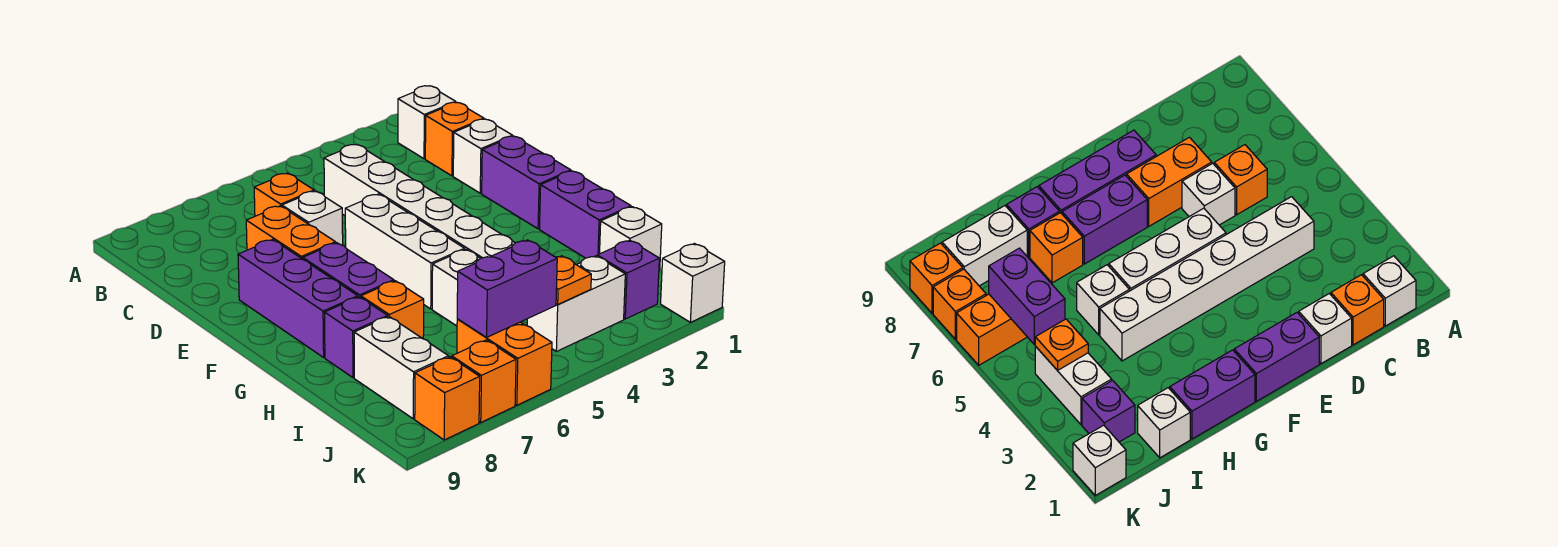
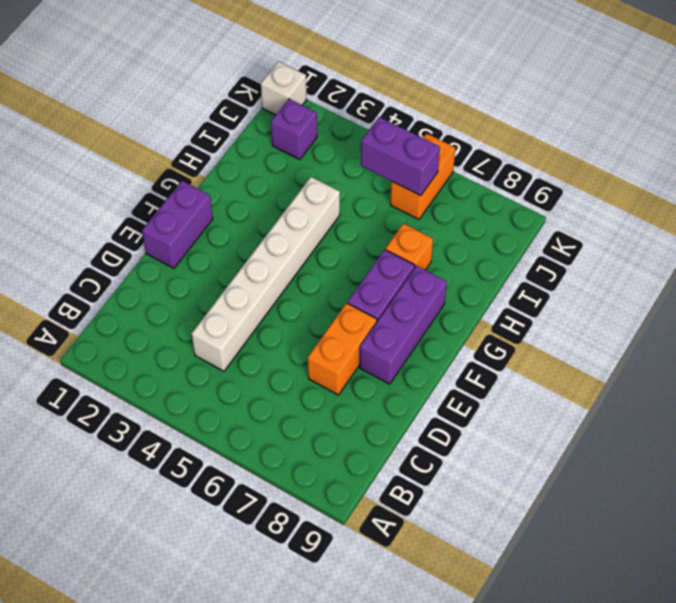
none -> white brick B1 level 1
none -> orange brick C1 level 1
none -> orange brick C6 level 1

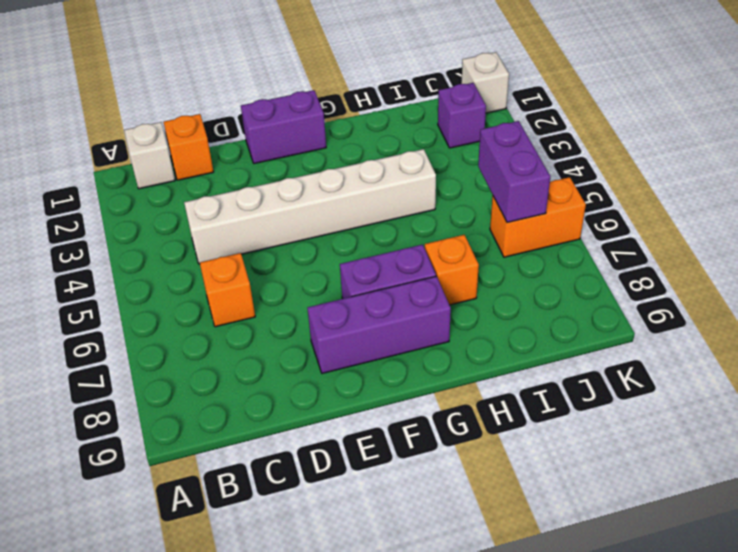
none -> white brick D1 level 1
none -> white brick D6 level 1
none -> orange brick D7:E7 level 1

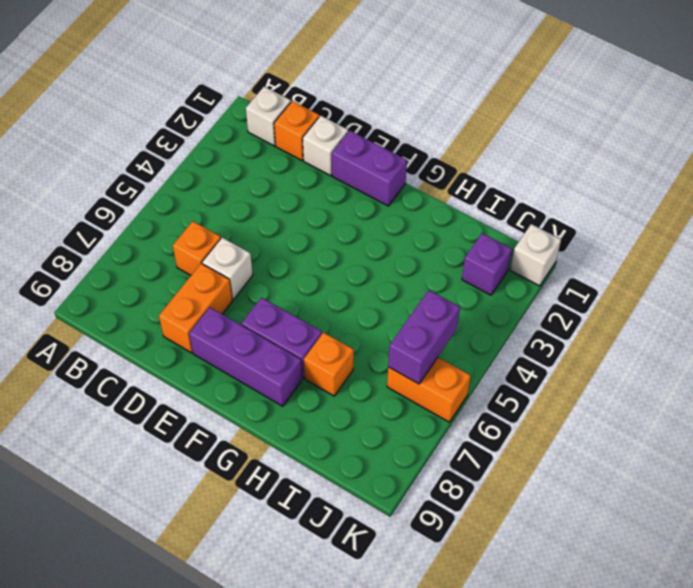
orange brick D7:D8 level 1 -> orange brick D7:E7 level 1
none -> white brick C4:H4 level 1
none -> white brick E5:G5 level 1
none -> purple brick G1:H1 level 1

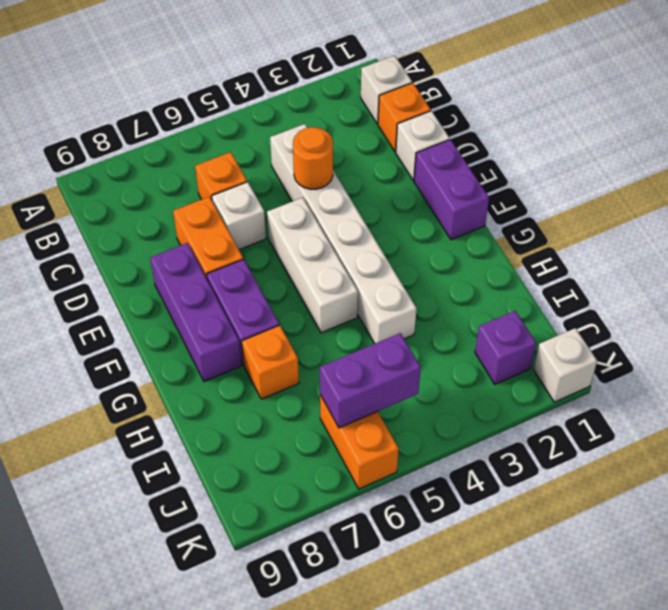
orange round brick D4 level 2 -> none
none -> purple brick G1:H1 level 1
none -> white brick H5 level 1
none -> purple brick H8 level 1

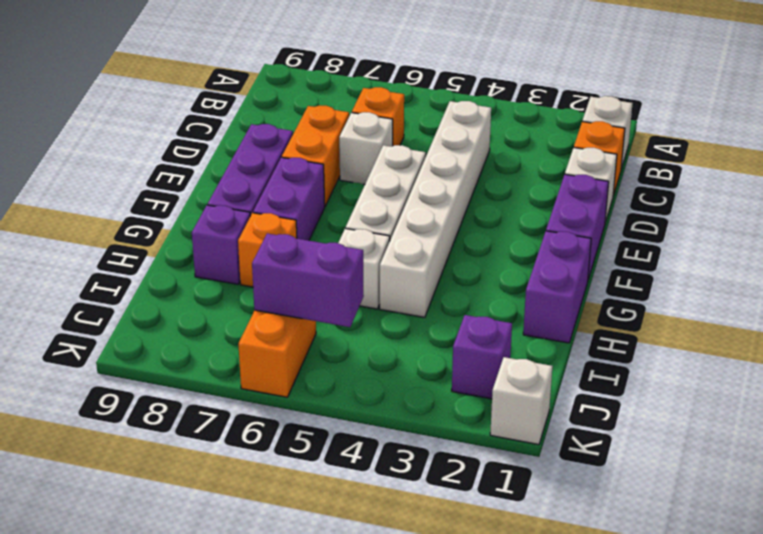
none -> white brick I1 level 1
none -> white brick I8:J8 level 1
none -> white brick J3:J4 level 1

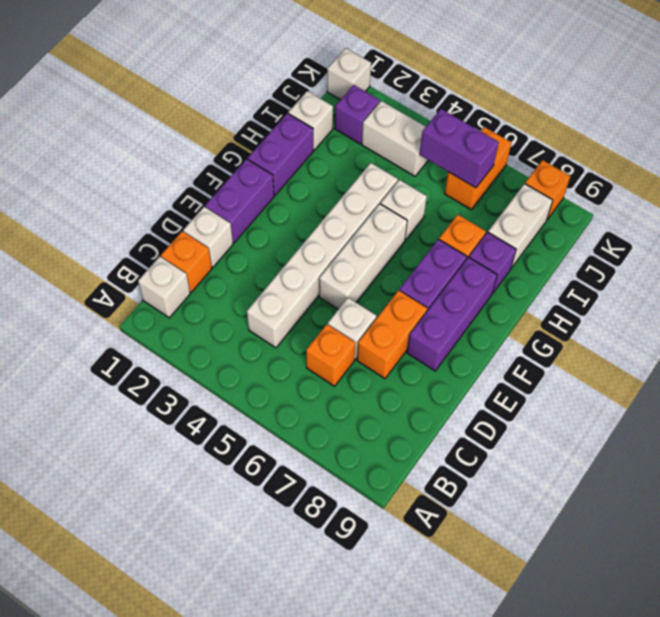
none -> orange brick K7 level 1
none -> orange plate J4 level 2

